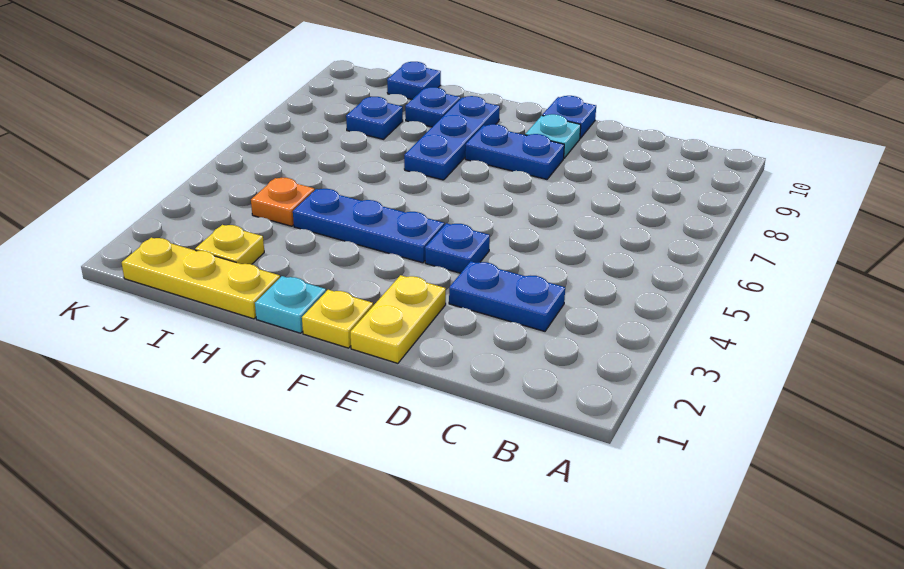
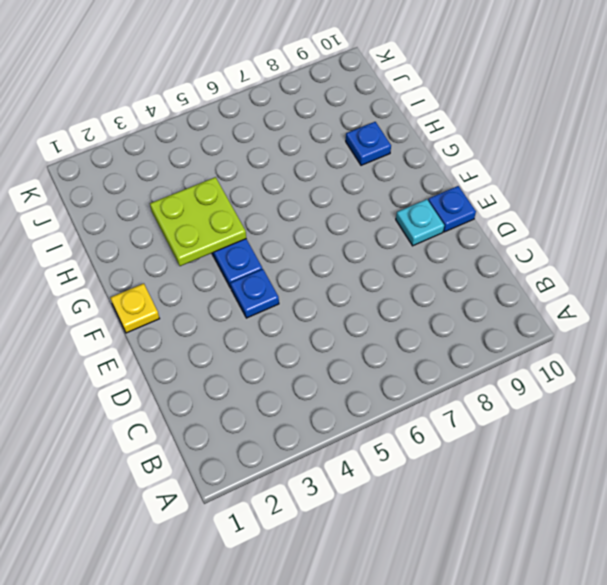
lime plate G3:H4 level 2 -> none
none -> blue plate C3:D3 level 1
none -> yellow plate E1:E2 level 1
none -> blue plate E8:F8 level 1

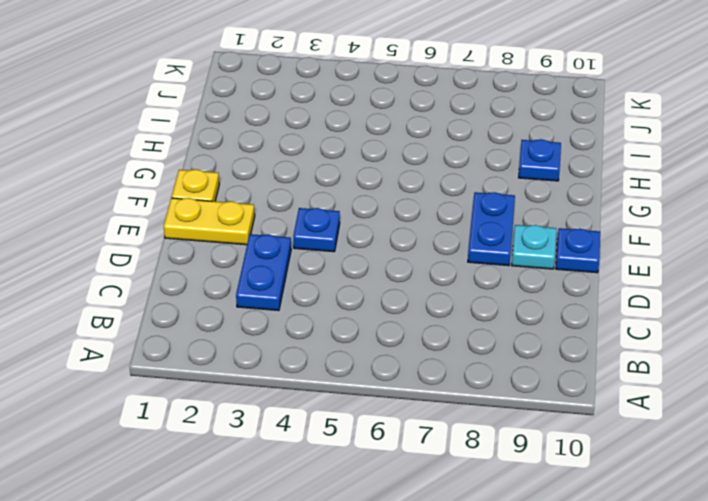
none -> blue plate F4:H4 level 1
none -> cyan plate G1 level 1
none -> blue plate G7:G9 level 1

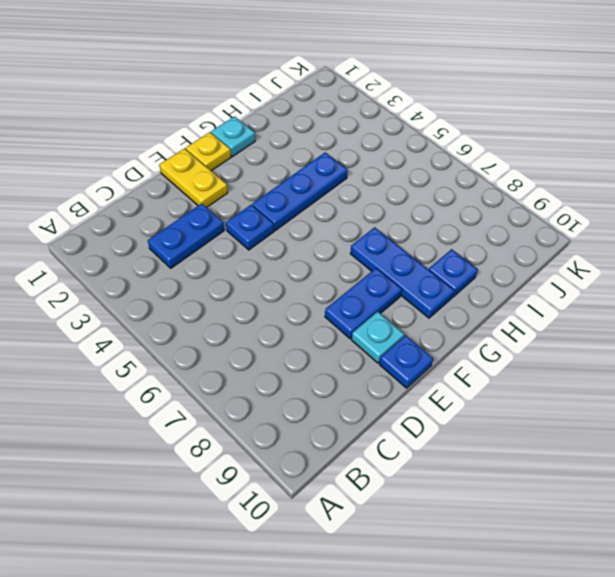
none -> yellow plate H1:J1 level 1
none -> yellow plate I2 level 1
none -> orange plate I4 level 1

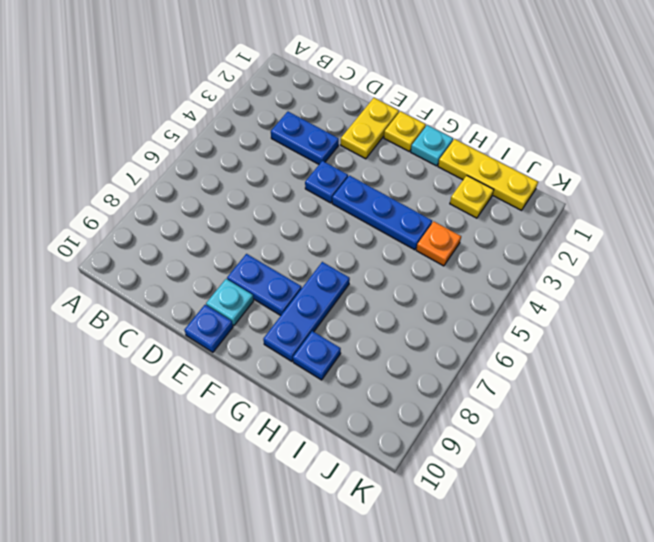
none -> blue plate I8 level 1
none -> blue plate I10 level 1

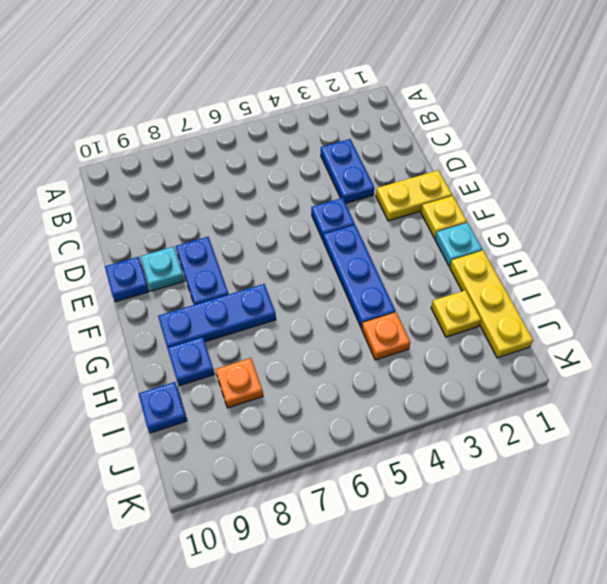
orange plate I8 level 1 -> blue plate I8 level 1

